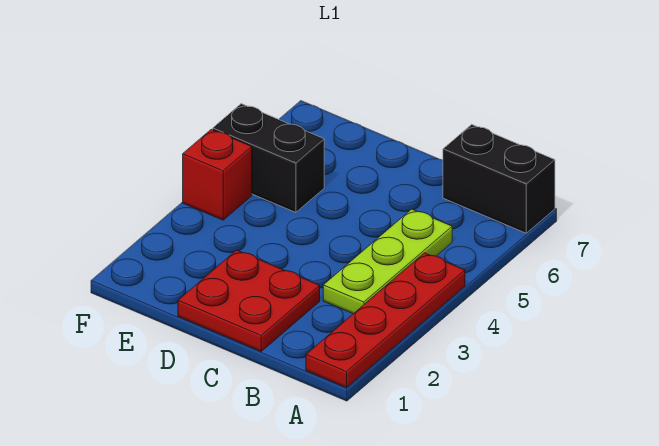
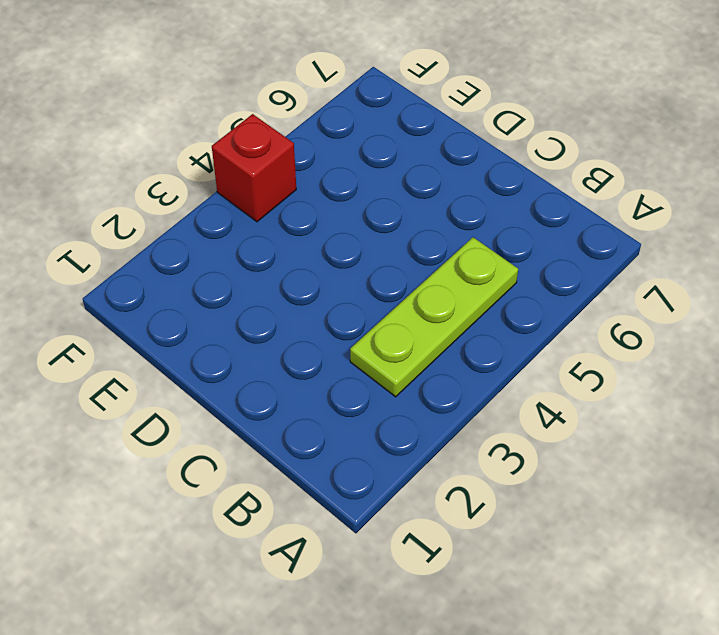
none -> red plate A1:A4 level 1
none -> black brick A7:B7 level 1

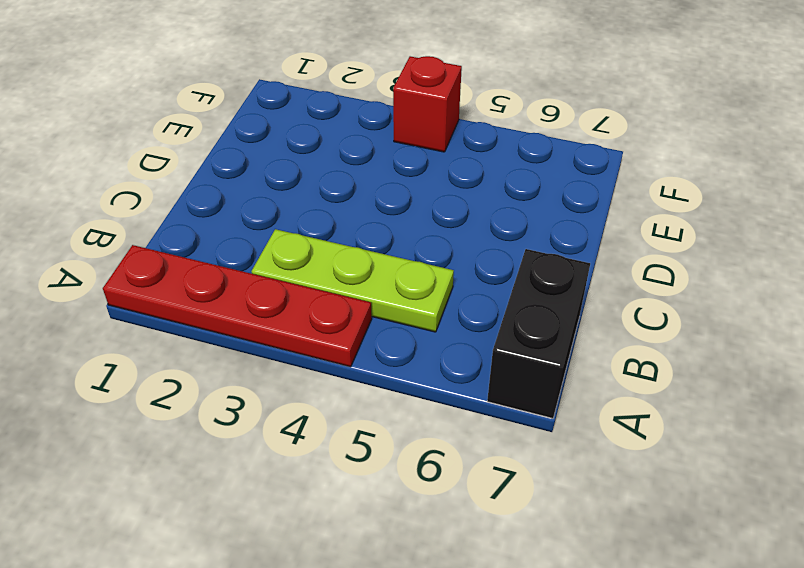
none -> red plate C1:D2 level 1
none -> black brick E5:F5 level 1

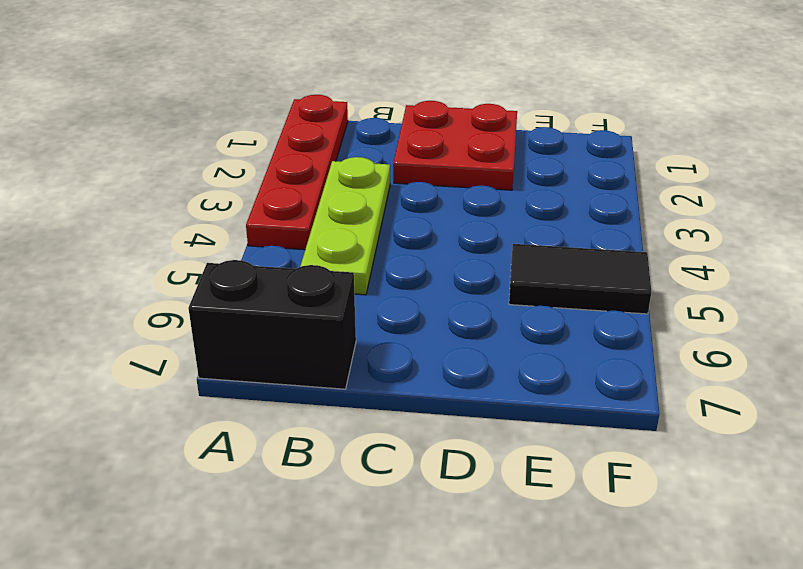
black tile E5:F5 level 1 -> black brick E5:F5 level 1
none -> red brick F4 level 1

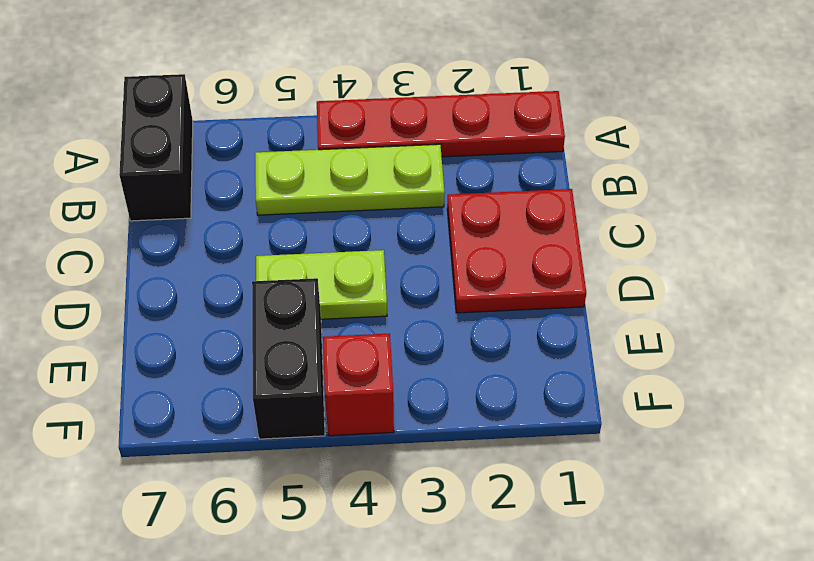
lime plate D4:D5 level 1 -> none

